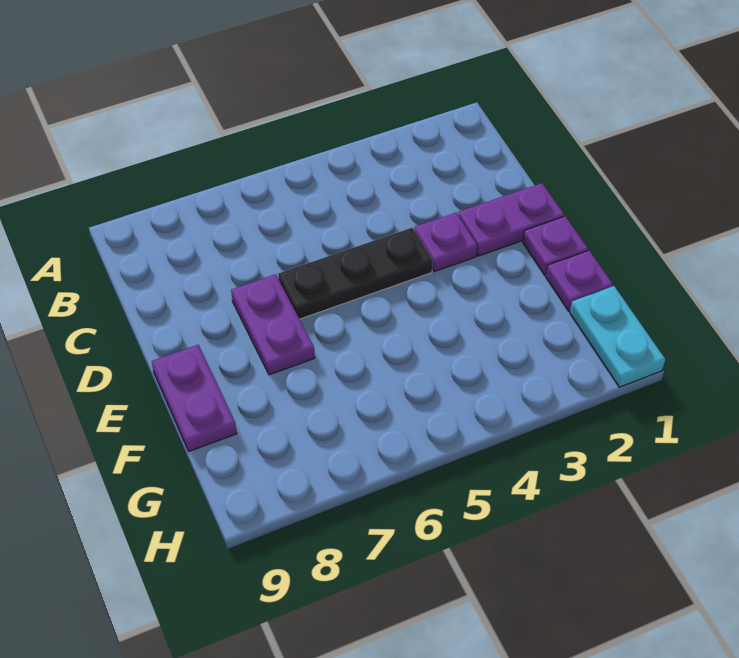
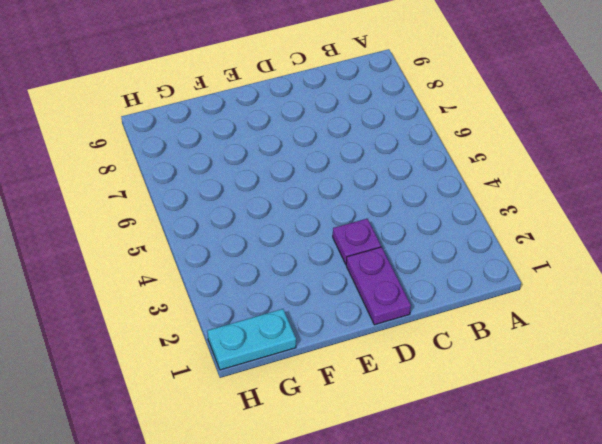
none -> black plate D4:D6 level 1
none -> purple plate D7:E7 level 1

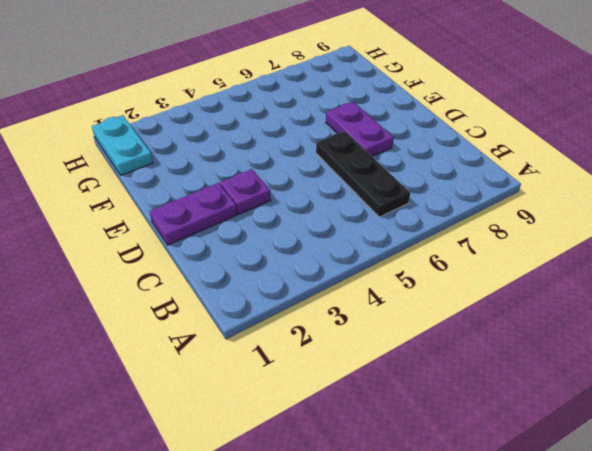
black plate B6:D6 level 1 -> black plate D4:D6 level 1
none -> purple plate E1 level 1
none -> purple plate E9:F9 level 1

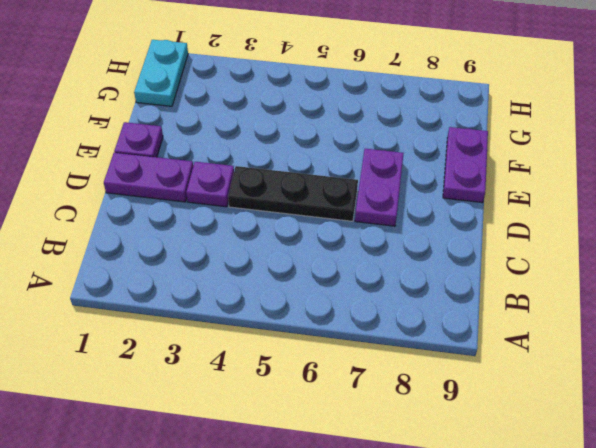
none -> purple plate F1 level 1

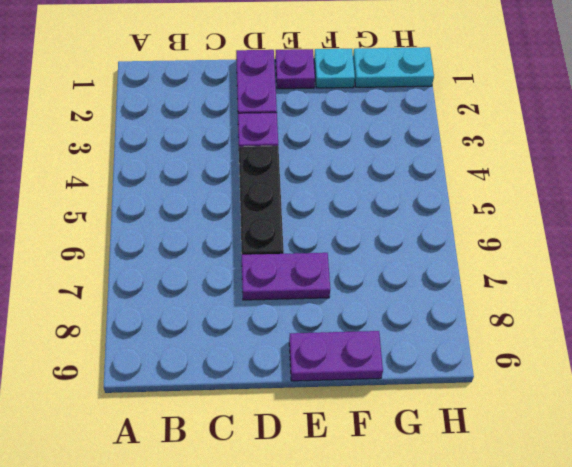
cyan plate F1 level 1 -> purple plate F1 level 1

